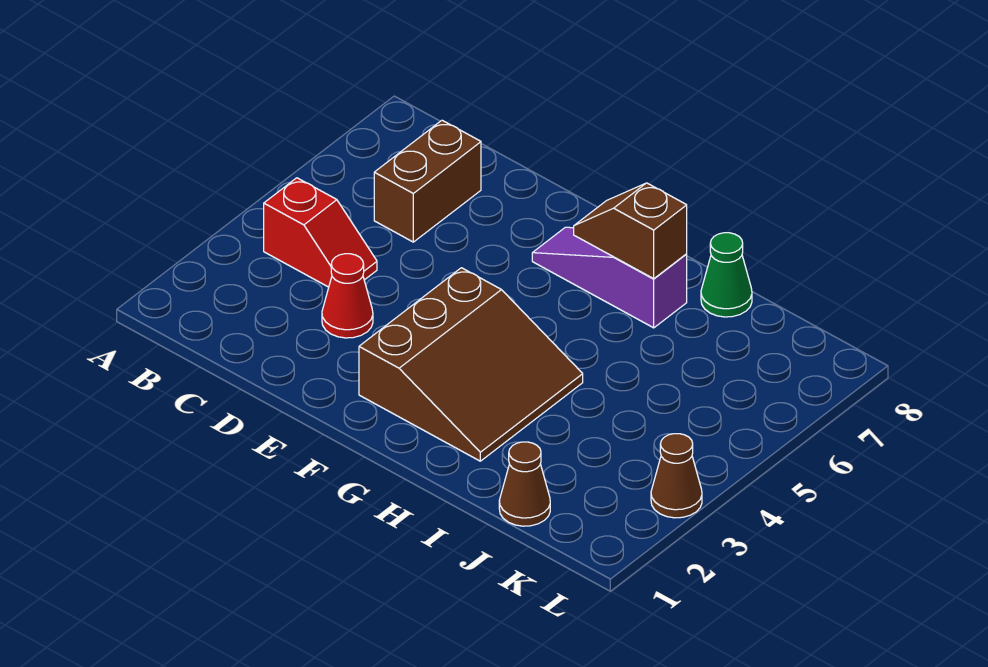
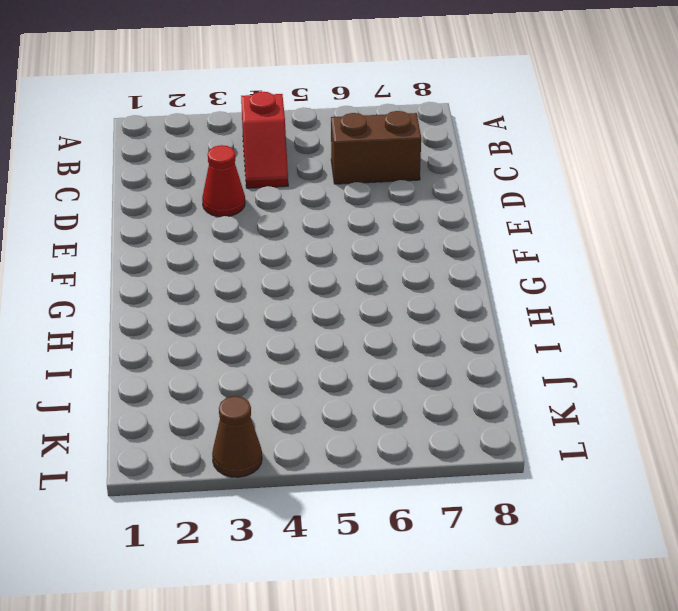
none -> brown slope F2:H4 level 1 top F
none -> purple slope F7:H7 level 1 top H

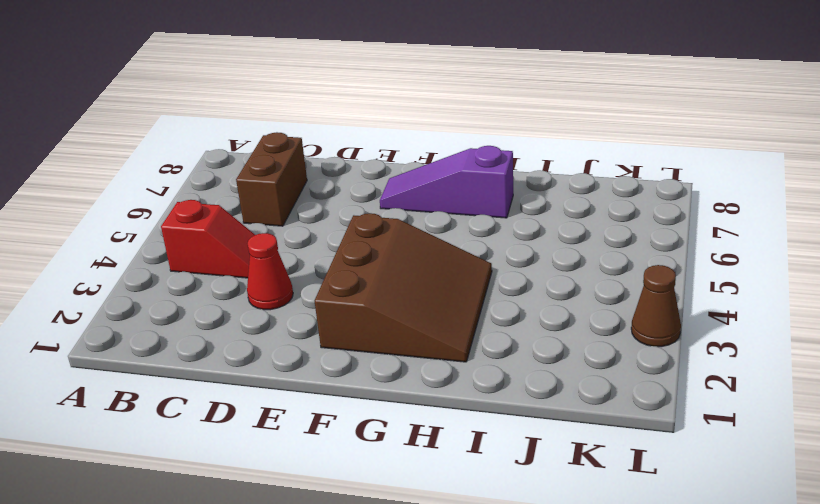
none -> green cone I8 level 1
none -> brown cone J1 level 1

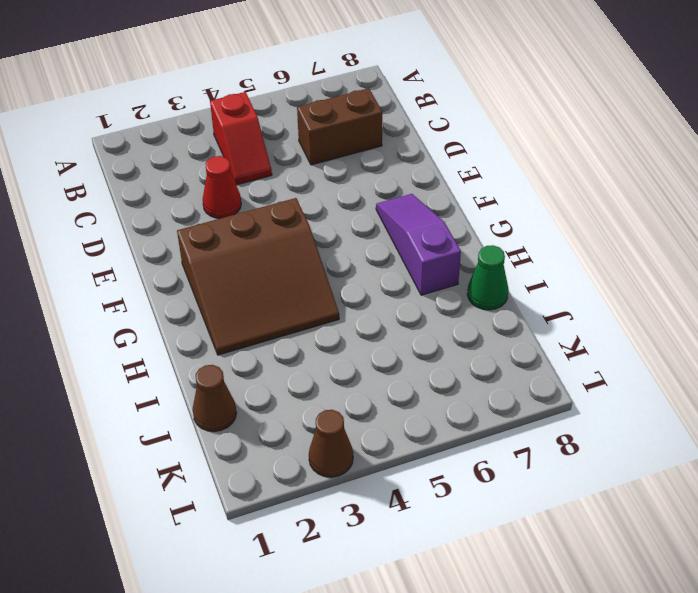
none -> brown slope G7:H7 level 2 top H

